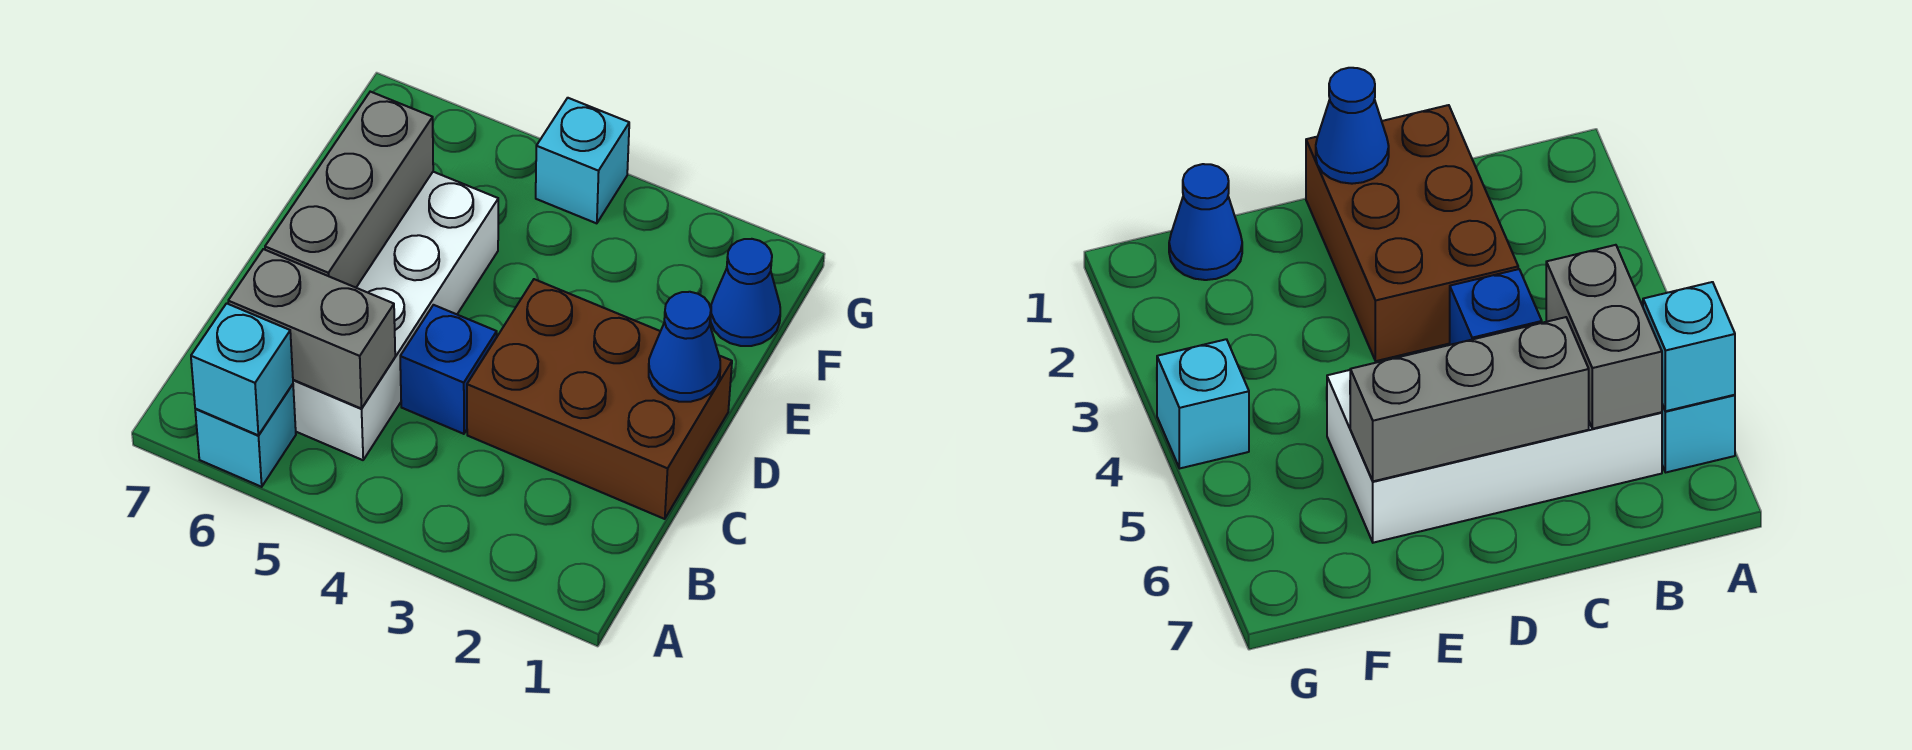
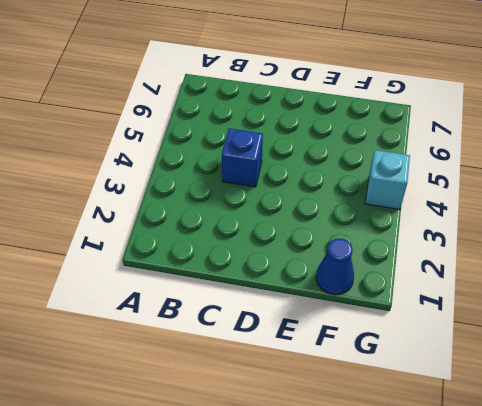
none -> cyan brick A6 level 1
none -> white brick B5:E6 level 1

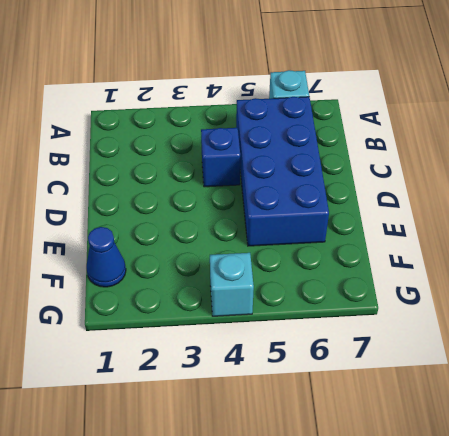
blue brick B5:E6 level 1 -> white brick B5:E6 level 1
none -> brown brick C1:D3 level 1
none -> cyan brick A6 level 2

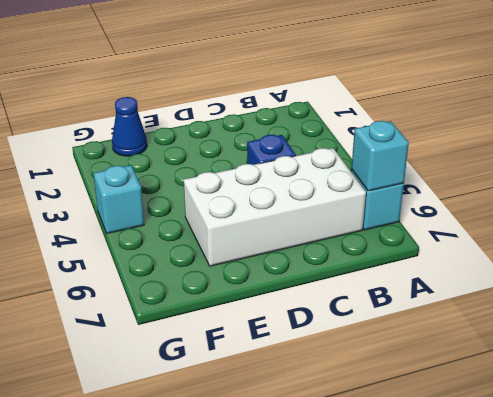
none -> brown brick C1:D3 level 1
none -> grey brick B5:B6 level 2

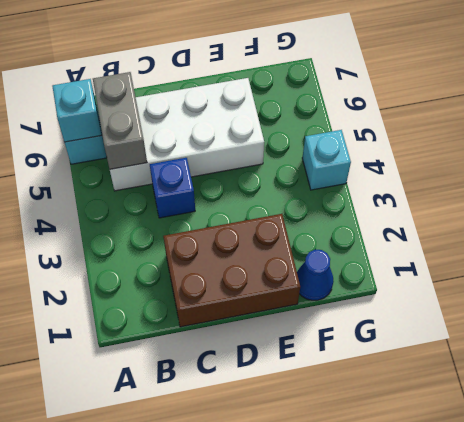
brown brick C1:E2 level 1 -> brown brick C1:D3 level 1
none -> grey brick C6:E6 level 2
none -> blue cone D1 level 2

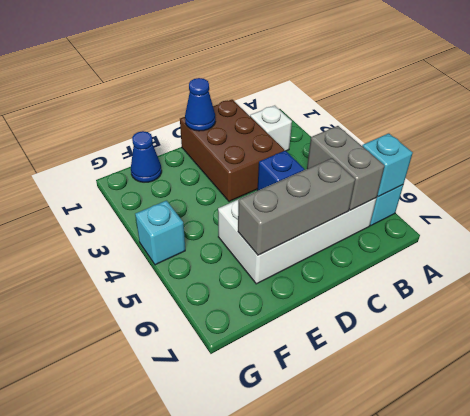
white brick B2 level 1 -> none

